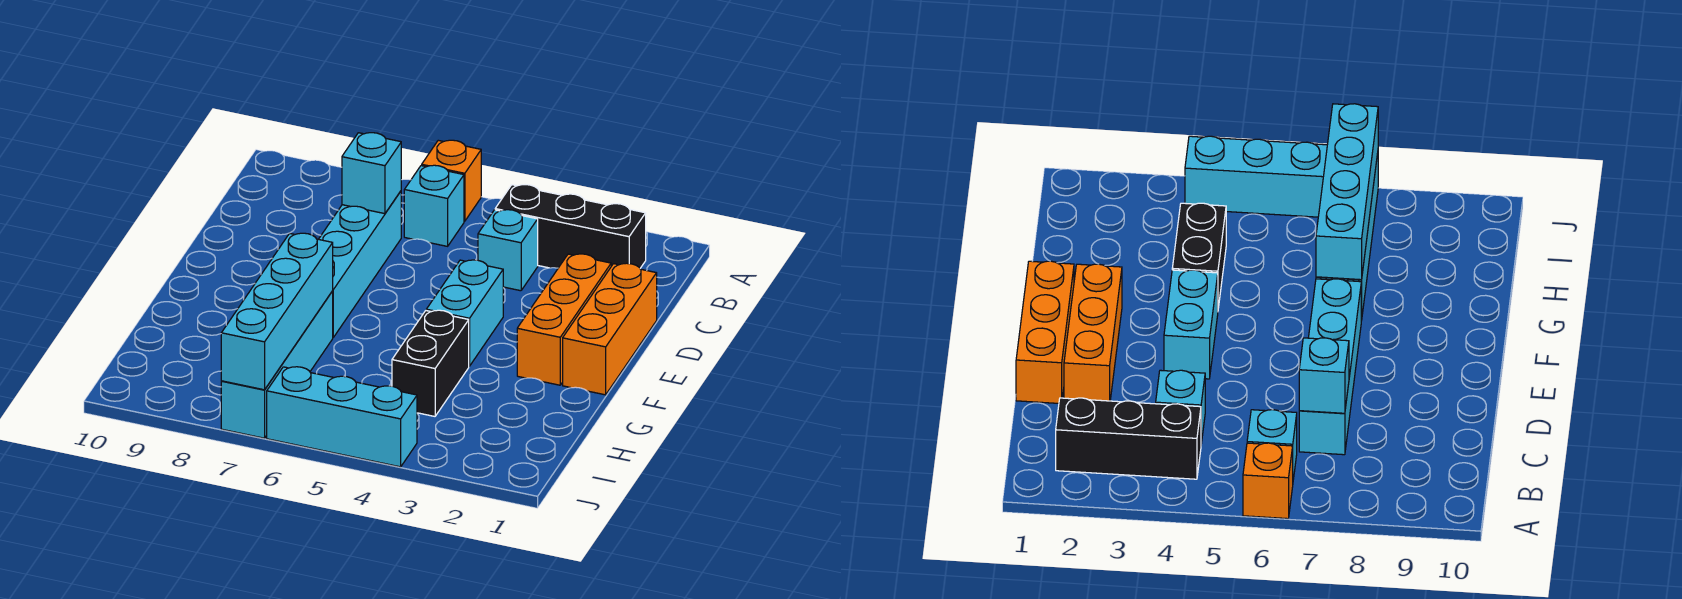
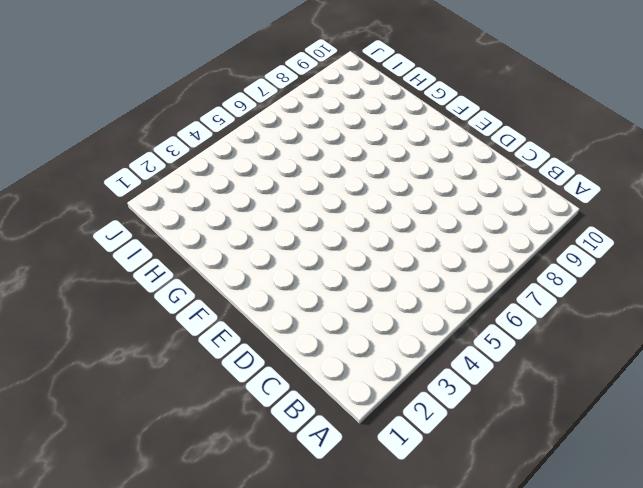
none -> orange brick A6 level 1
none -> black brick B2:B4 level 1
none -> cyan brick B6 level 1

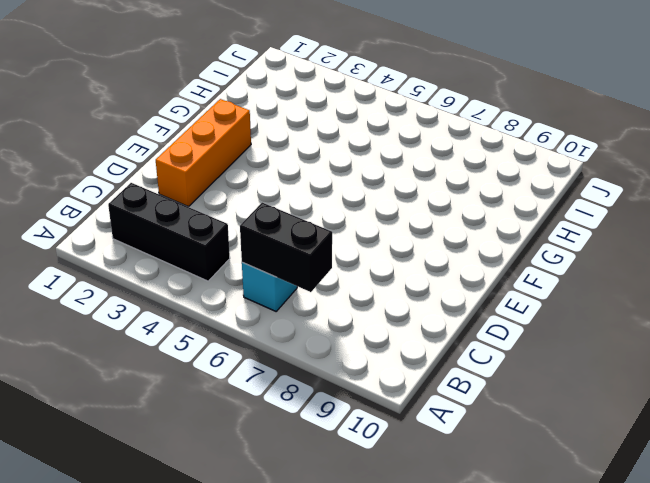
black brick B6:B7 level 2 -> black brick G4:H4 level 1
none -> orange brick A6 level 1
none -> cyan brick C4 level 1
none -> cyan brick C7:F7 level 1

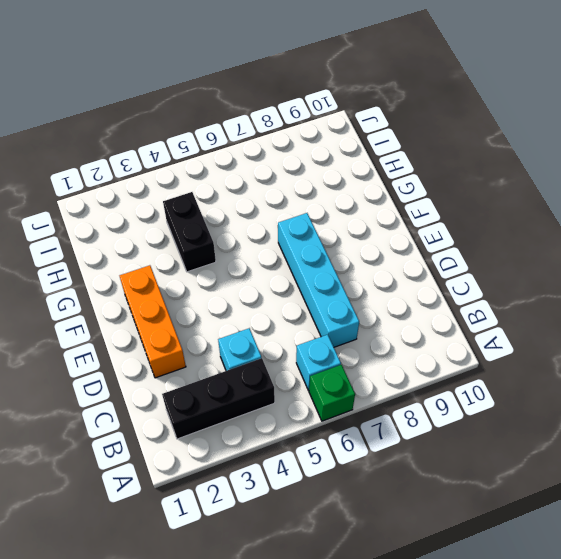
green brick A6 level 1 -> orange brick A6 level 1
none -> orange brick D1:F1 level 1
none -> cyan brick E4:F4 level 1
none -> cyan brick G7:J7 level 1

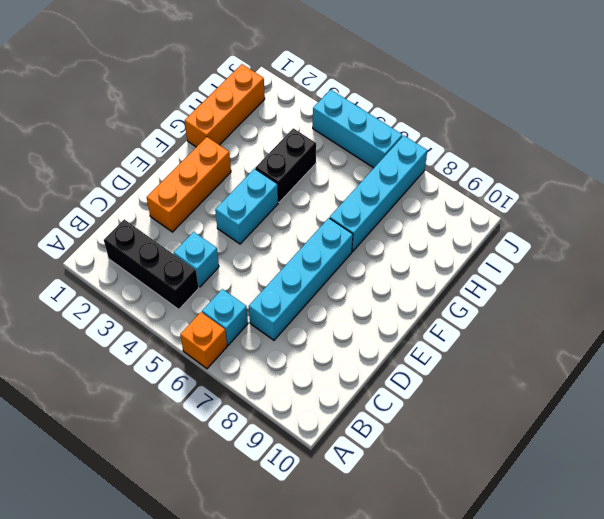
orange brick G1:I1 level 1 -> orange brick D1:F1 level 1
none -> cyan brick C7 level 2
none -> cyan brick G7:J7 level 2

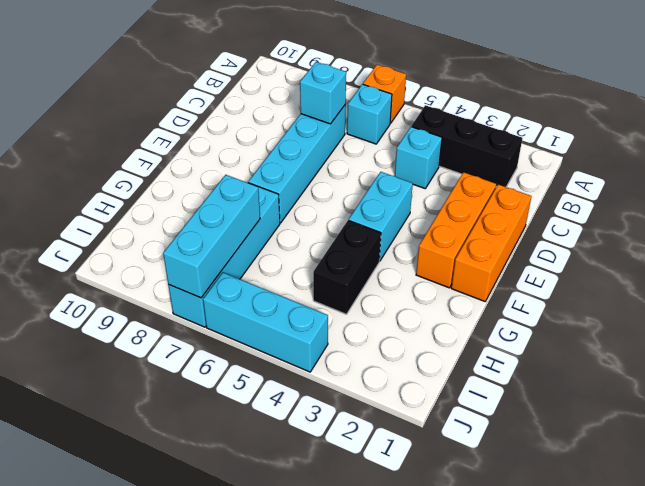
cyan brick H7:J7 level 2 -> cyan brick G7:J7 level 2

